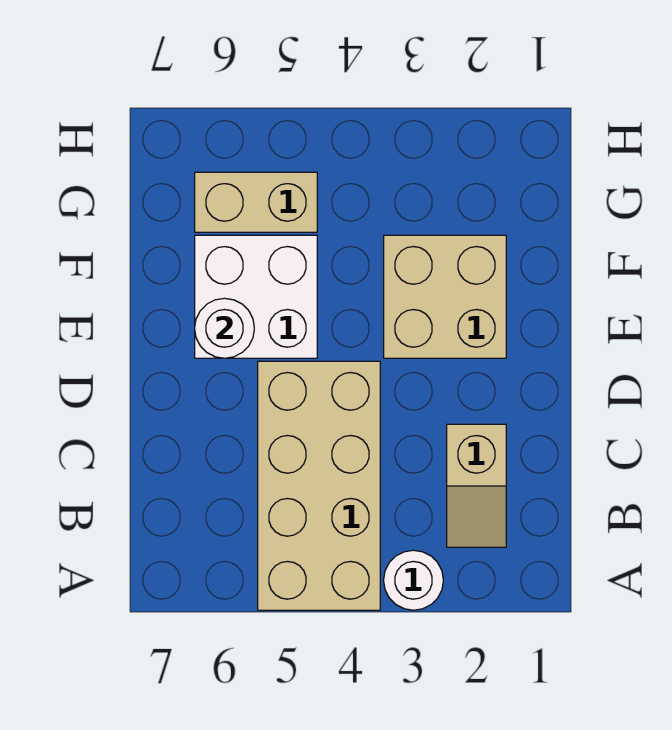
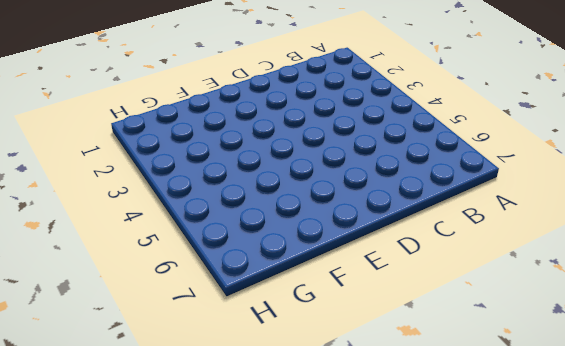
none -> white round brick A3 level 1
none -> tan brick A4:D5 level 1

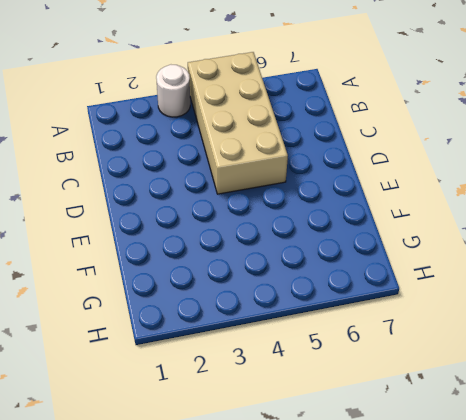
none -> tan slope B2:C2 level 1 top C
none -> tan brick E2:F3 level 1

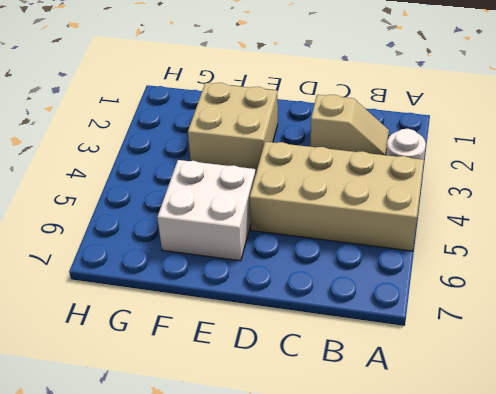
none -> tan brick G5:G6 level 1
none -> white round brick E6 level 2

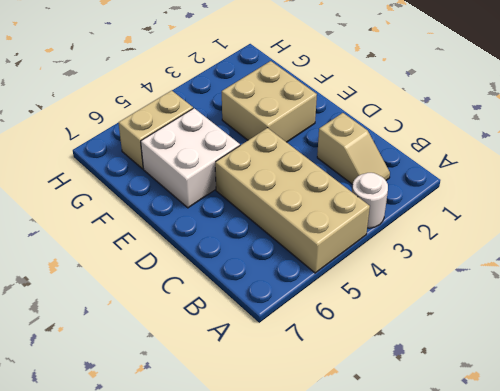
none -> white round brick E6 level 2

